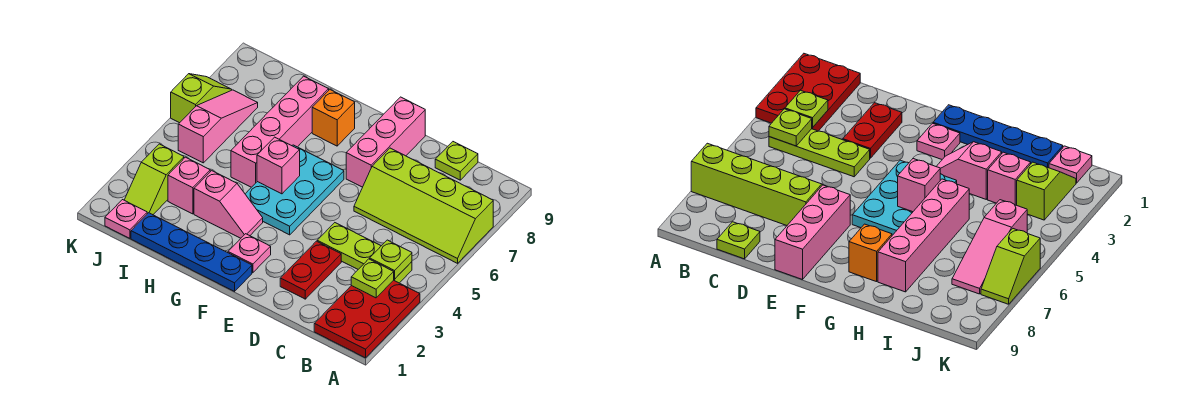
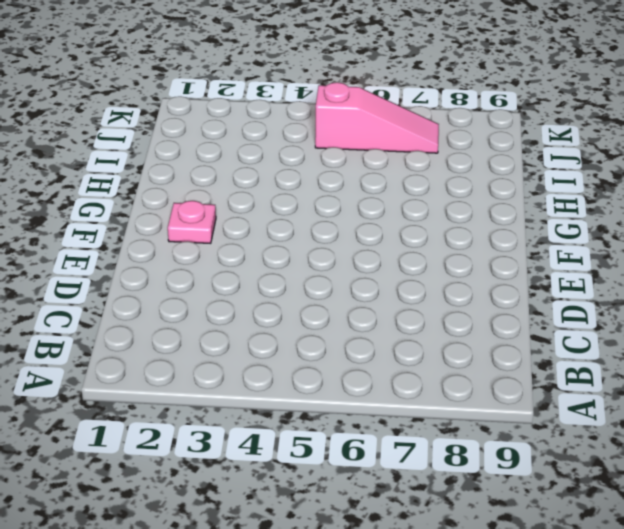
none -> red plate A1:B3 level 1
none -> lime slope A6:D7 level 1 top 7
none -> lime plate B4:D4 level 1

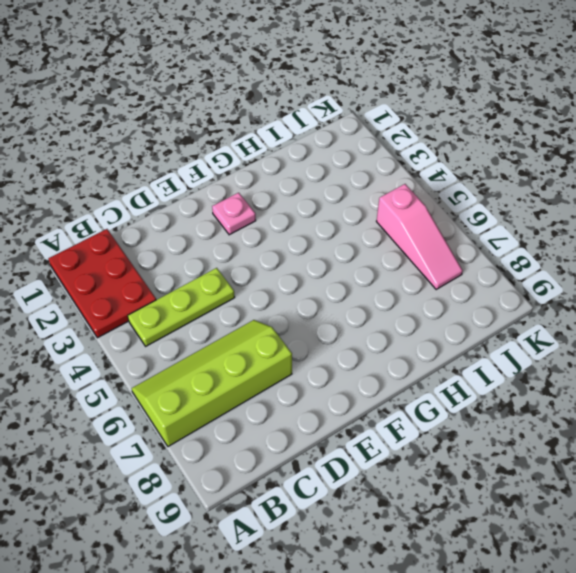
none -> lime plate C9 level 1
none -> red plate D2:D3 level 1
none -> pink brick E7:E9 level 1

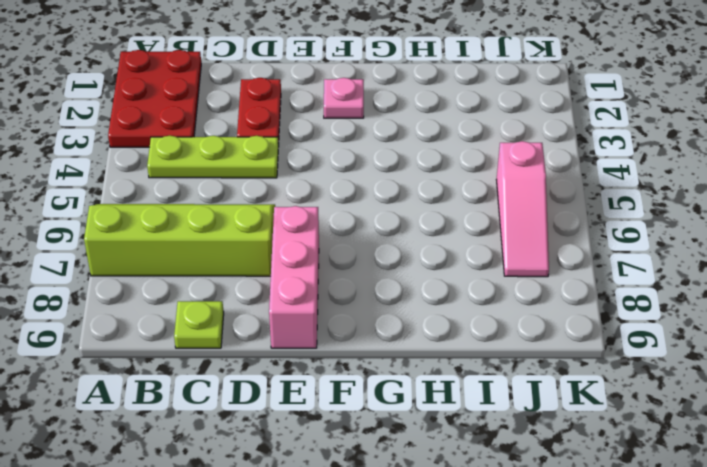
none -> blue plate F1:I1 level 1
none -> cyan plate F4:G6 level 1
none -> pink slope G3:H3 level 1 top H

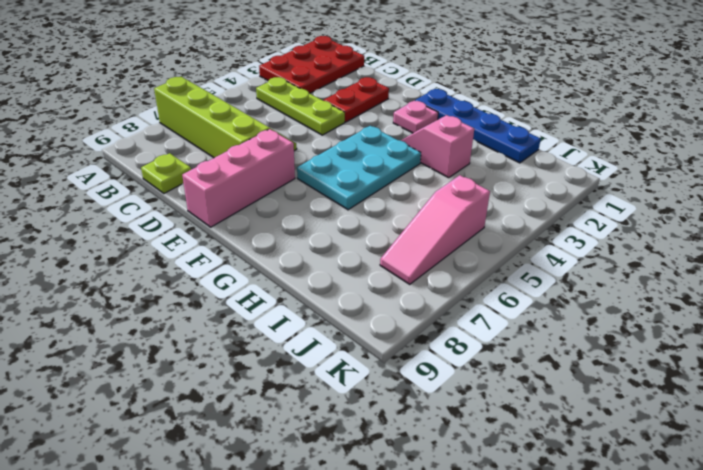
none -> orange brick G8 level 1
none -> pink brick H5:H8 level 1
none -> pink brick I3 level 1

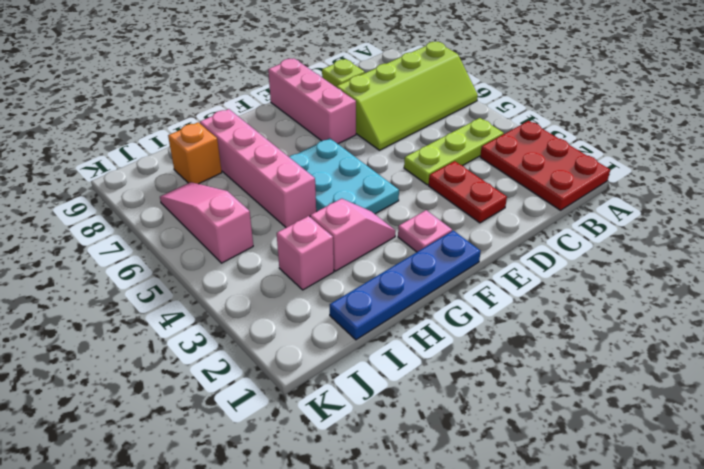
orange brick I8 level 1 -> orange brick G8 level 1
none -> pink plate J1 level 1
none -> lime slope J2:J3 level 1 top 3
none -> lime slope K6:K7 level 1 top 6

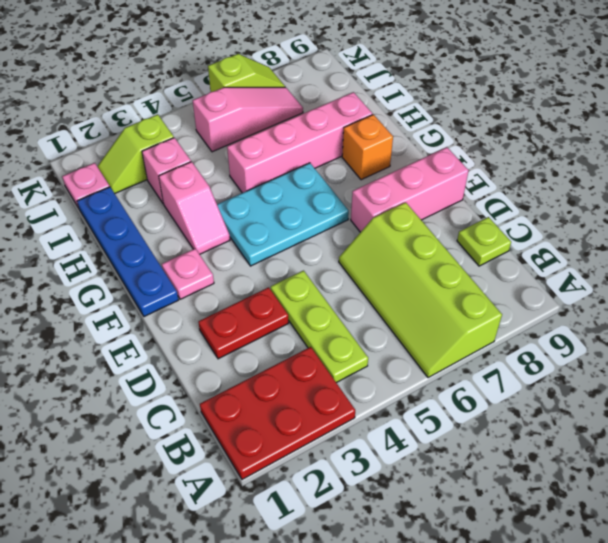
none -> lime plate B3 level 2
none -> lime plate B4 level 2
none -> pink brick G5 level 2

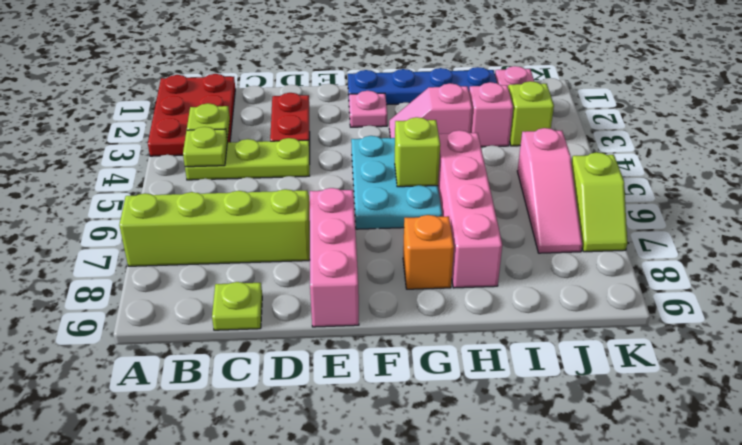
lime brick G5 level 2 -> pink brick G5 level 2

